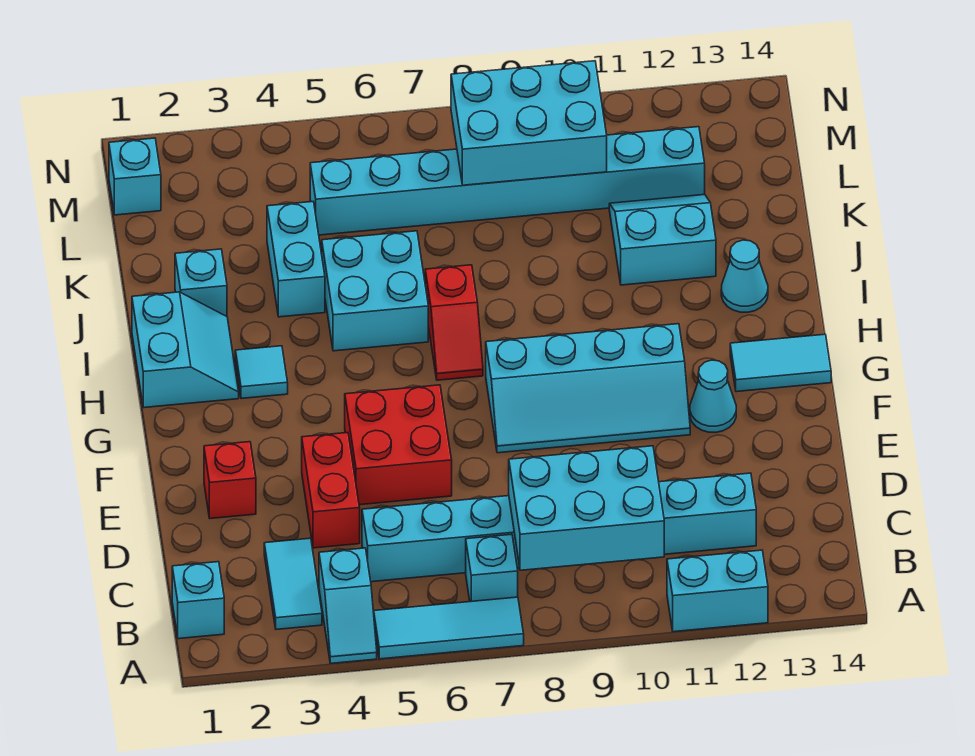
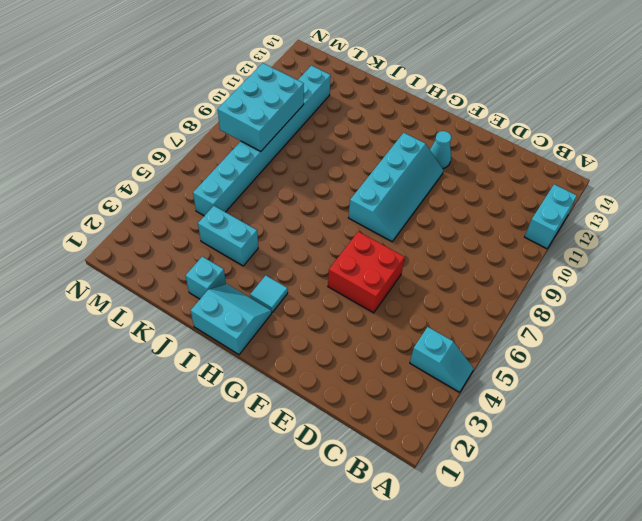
none -> cyan tile A5:A7 level 1
none -> cyan brick B1 level 1
none -> cyan tile B3:C3 level 1

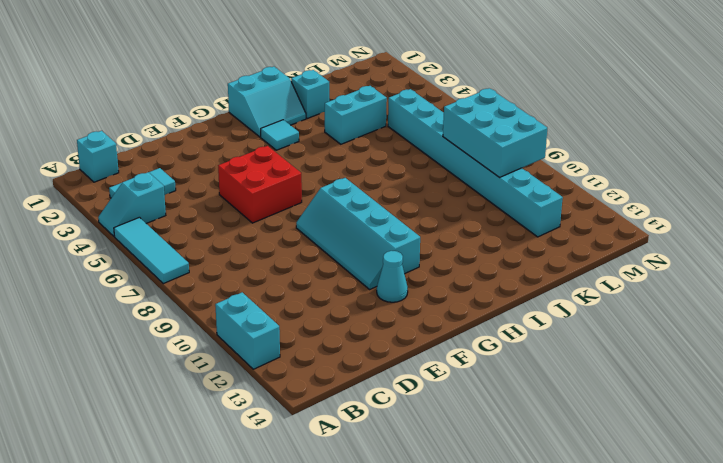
none -> cyan brick B7 level 1
none -> cyan brick C5:C12 level 1
none -> red brick D4:E4 level 1

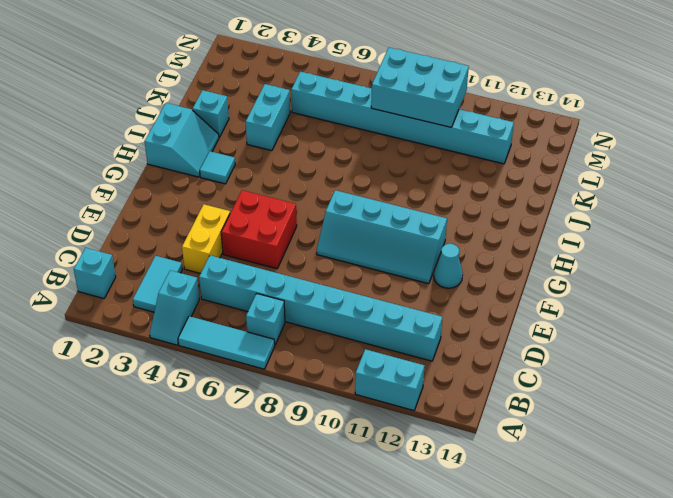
yellow brick D4:E4 level 1 -> red brick D4:E4 level 1
none -> red brick E2 level 1
none -> cyan tile G13:G14 level 1
none -> red slope H7:I7 level 1 top I

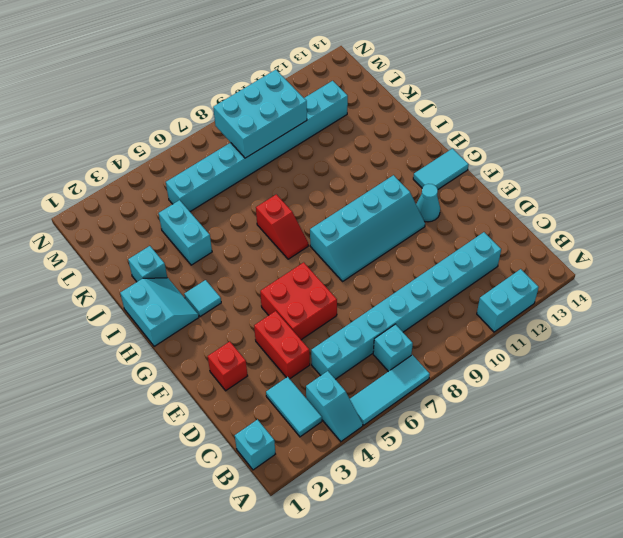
none -> cyan brick I5:J6 level 1
none -> cyan cone I13 level 1
none -> cyan slope J11:K12 level 1 top J

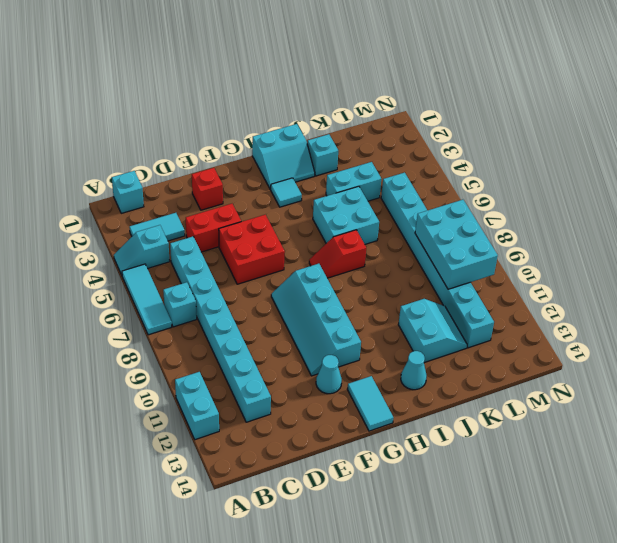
none -> cyan brick M1 level 1
none -> cyan brick B8:C10 level 2

